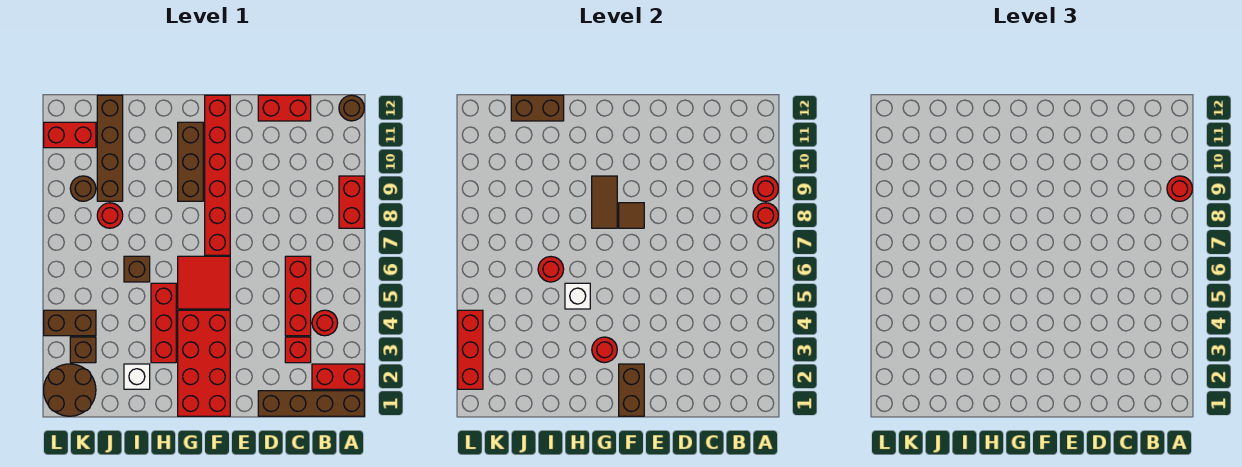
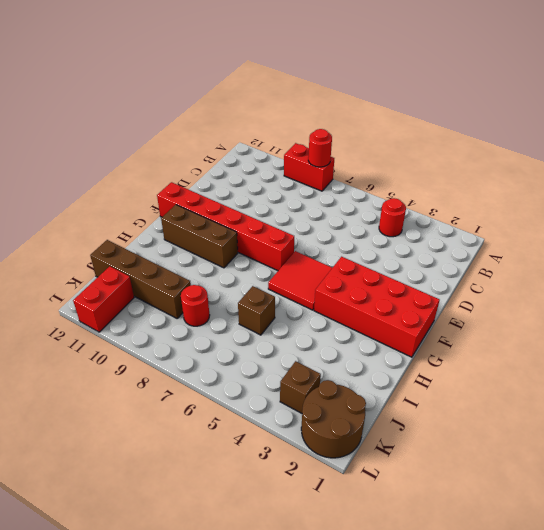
none -> brown brick A1:D1 level 1
none -> red brick A2:B2 level 1
none -> brown round brick A12 level 1
none -> red brick C3 level 1

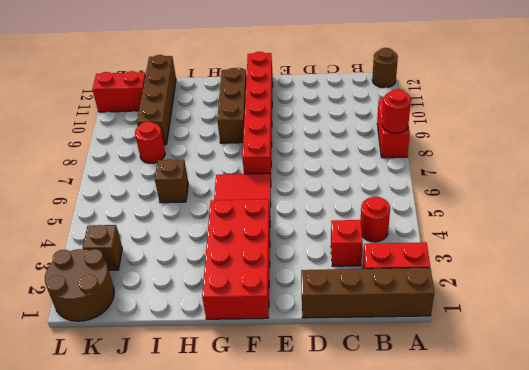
none -> red brick C4:C6 level 1
none -> red brick C12:D12 level 1
none -> red brick H3:H5 level 1
none -> white brick I2 level 1

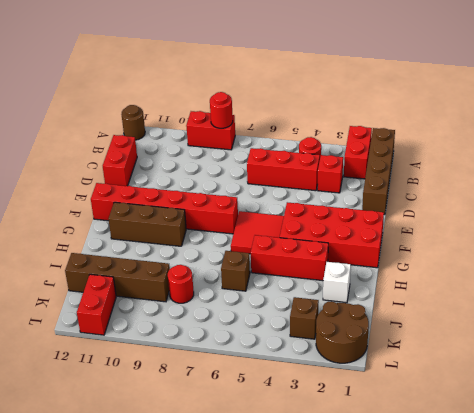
none -> brown brick K4:L4 level 1
none -> brown round brick K9 level 1
none -> red round brick A9 level 2
none -> brown brick F1:F2 level 2

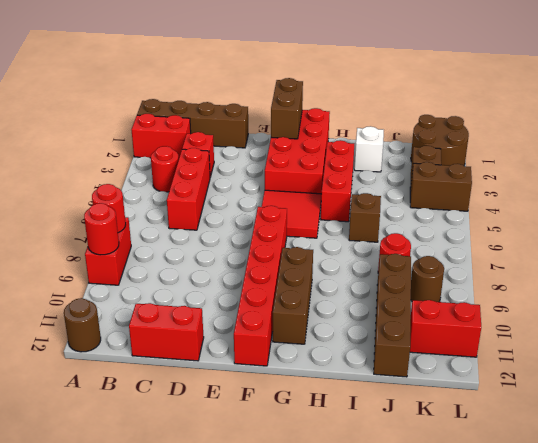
none -> brown tile F8 level 2
none -> red round brick G3 level 2
none -> brown tile G8:G9 level 2
none -> white brick H5 level 2

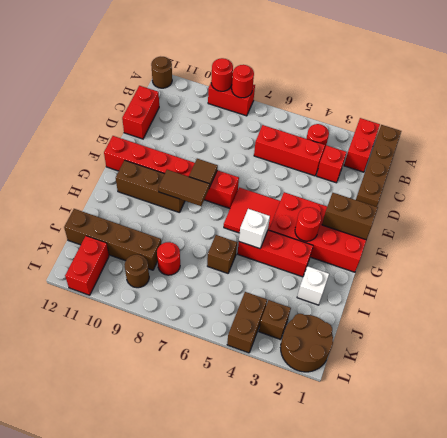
none -> red round brick I6 level 2
none -> brown brick I12:J12 level 2
none -> red brick L2:L4 level 2
none -> red round brick A9 level 3

